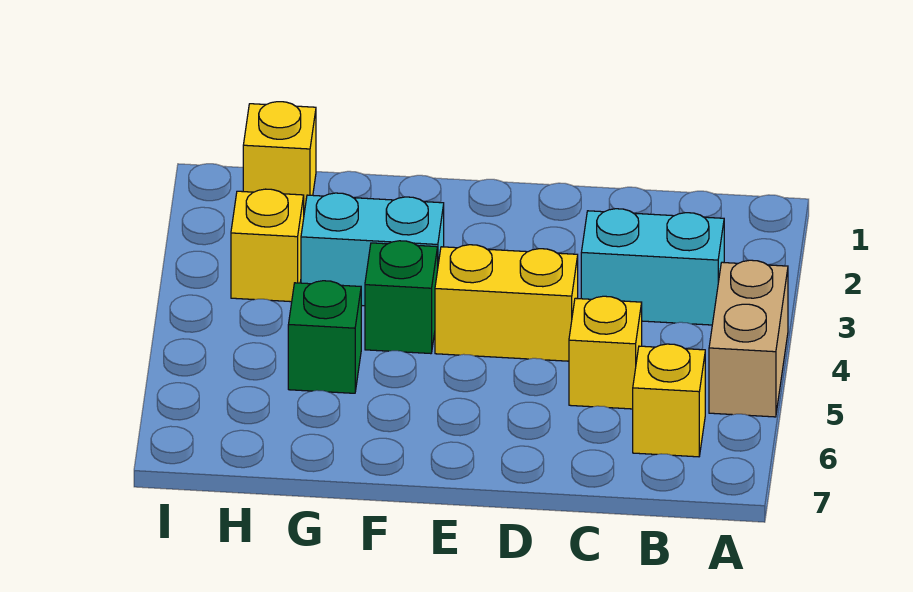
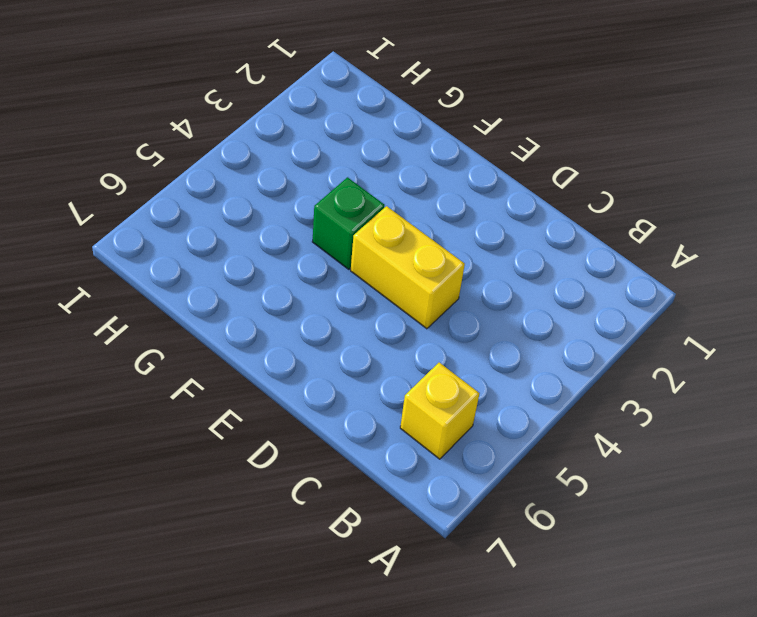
none -> tan brick A4:A5 level 1
none -> cyan brick B3:C3 level 1

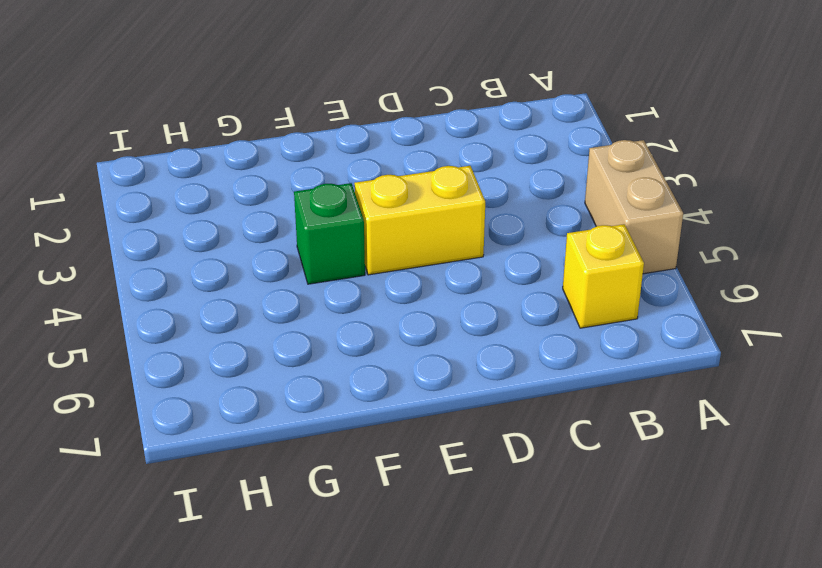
none -> cyan brick B3:C3 level 1
none -> yellow brick C5 level 1

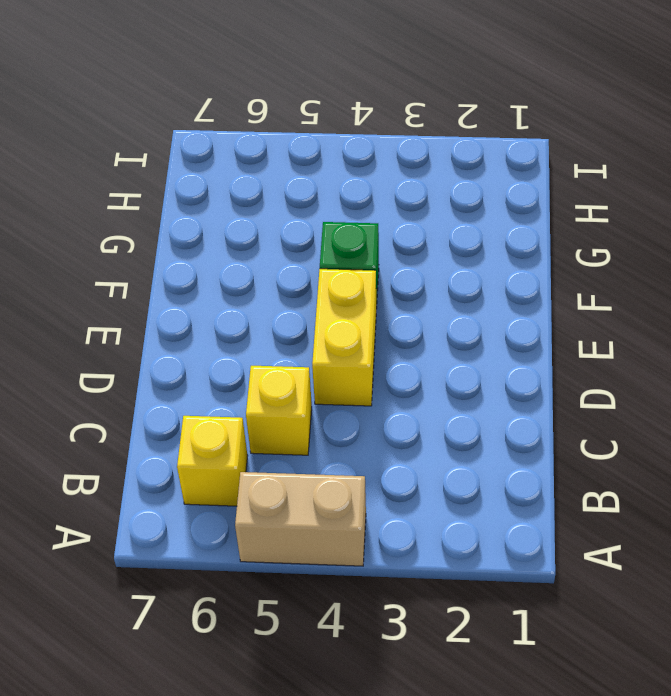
none -> cyan brick B3:C3 level 1
none -> cyan brick F3:G3 level 1

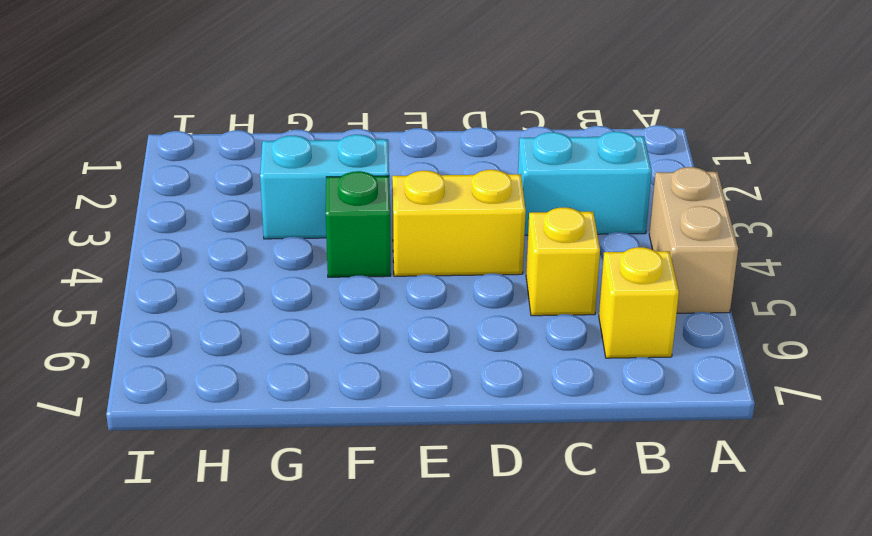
none -> green brick G5 level 1
none -> yellow brick H1 level 1

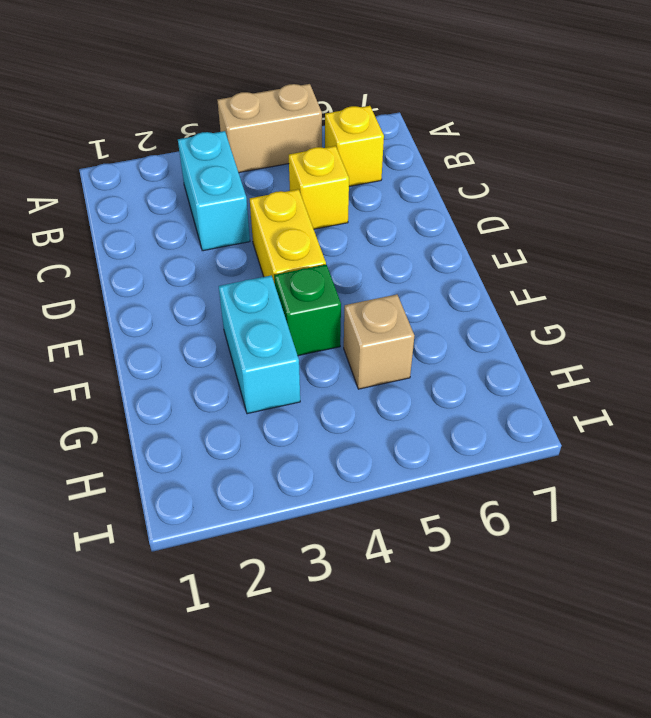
tan brick G5 level 1 -> green brick G5 level 1
none -> yellow brick H1 level 1
none -> yellow brick H3 level 1

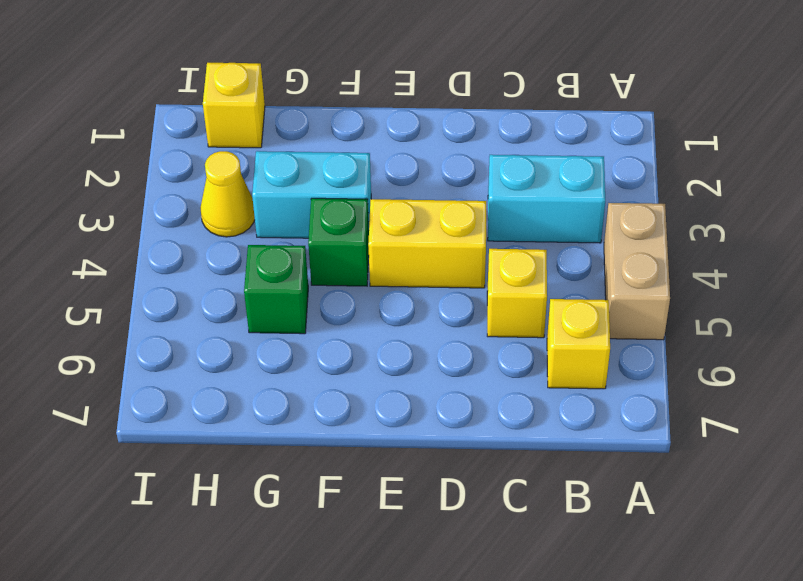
yellow cone H3 level 1 -> yellow brick H3 level 1

